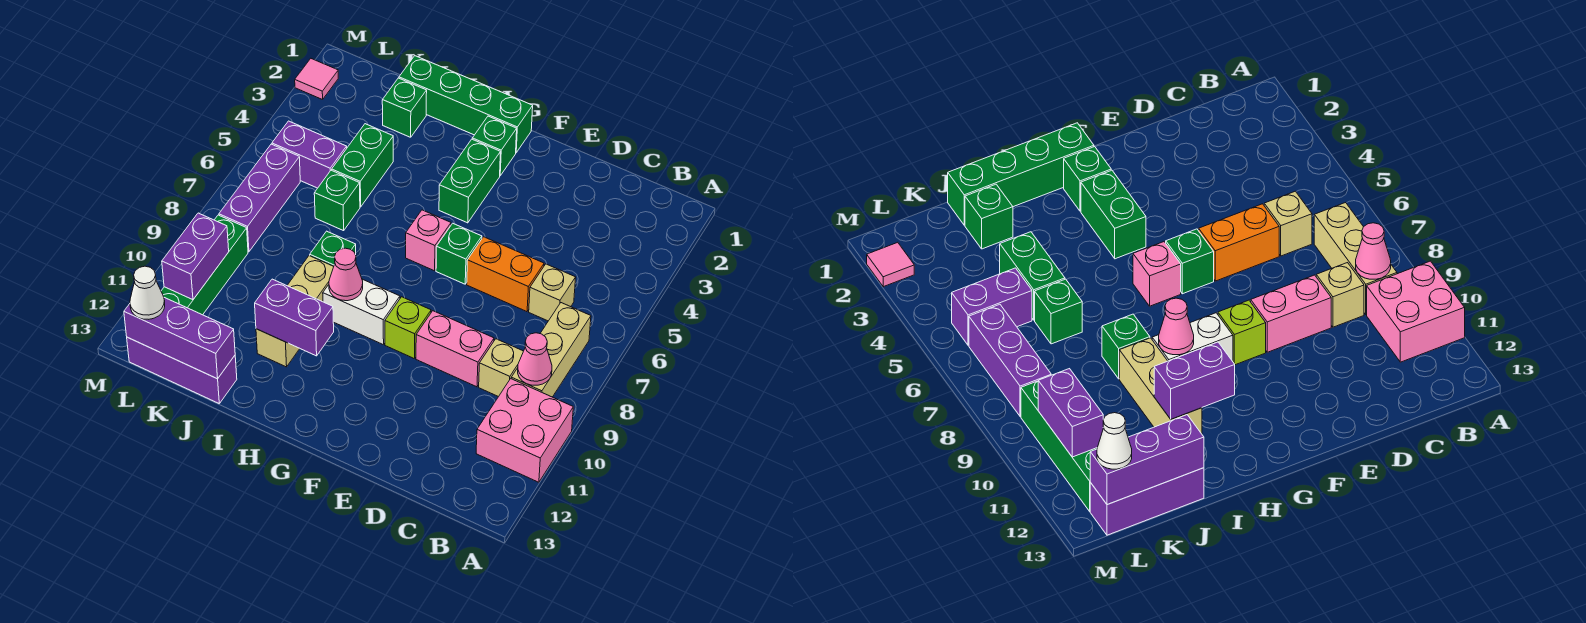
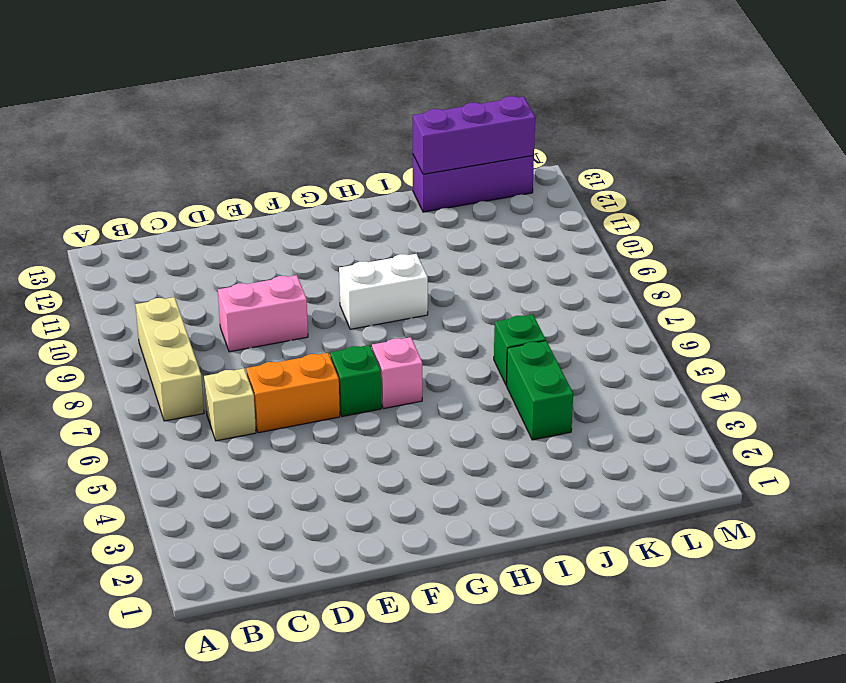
none -> pink brick A10:B11 level 1
none -> tan brick C9 level 1
none -> lime brick F9 level 1

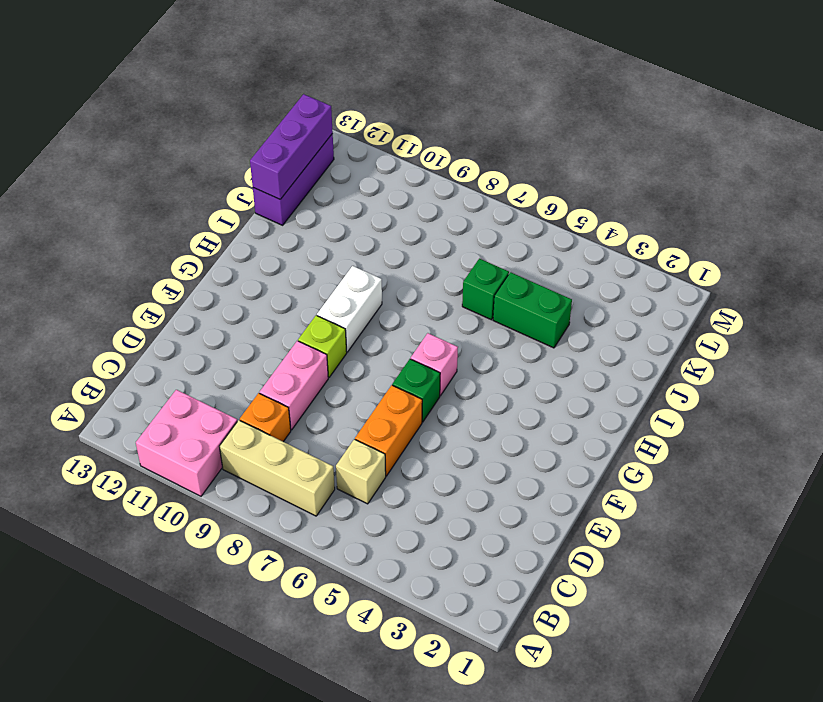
orange brick C9 level 1 -> tan brick C9 level 1
none -> green brick G1:J1 level 1
none -> green brick G2 level 1
none -> green brick G3:G4 level 1

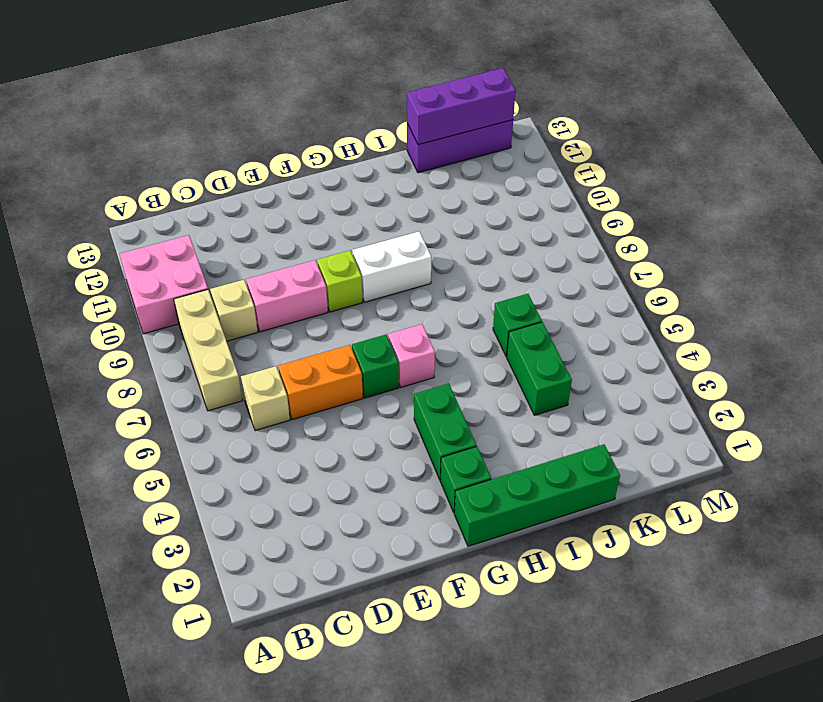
none -> green brick I8 level 1
none -> tan brick I9:I11 level 1
none -> green brick J2 level 1

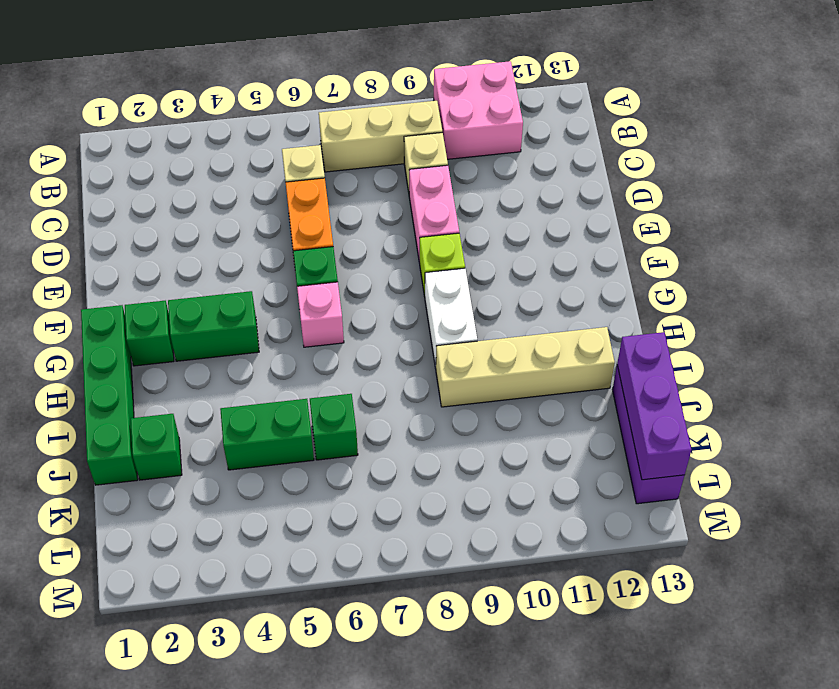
tan brick I9:I12 level 1 -> tan brick I9:I11 level 1
none -> green brick I8 level 1
none -> purple brick K5:L5 level 1
none -> purple brick L6:L8 level 1

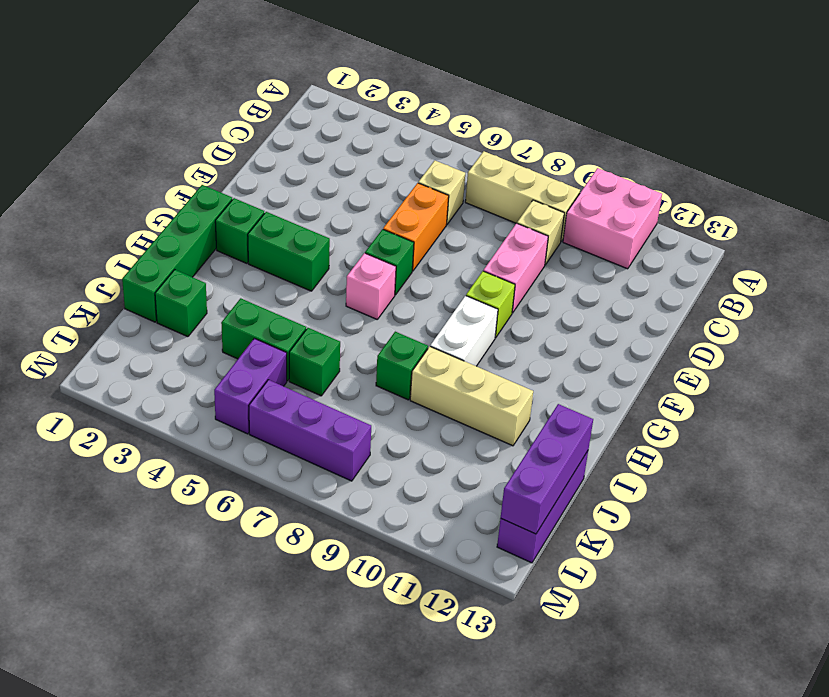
none -> green brick L9:L12 level 1
none -> pink tile M2 level 1
none -> pink cone B9 level 2

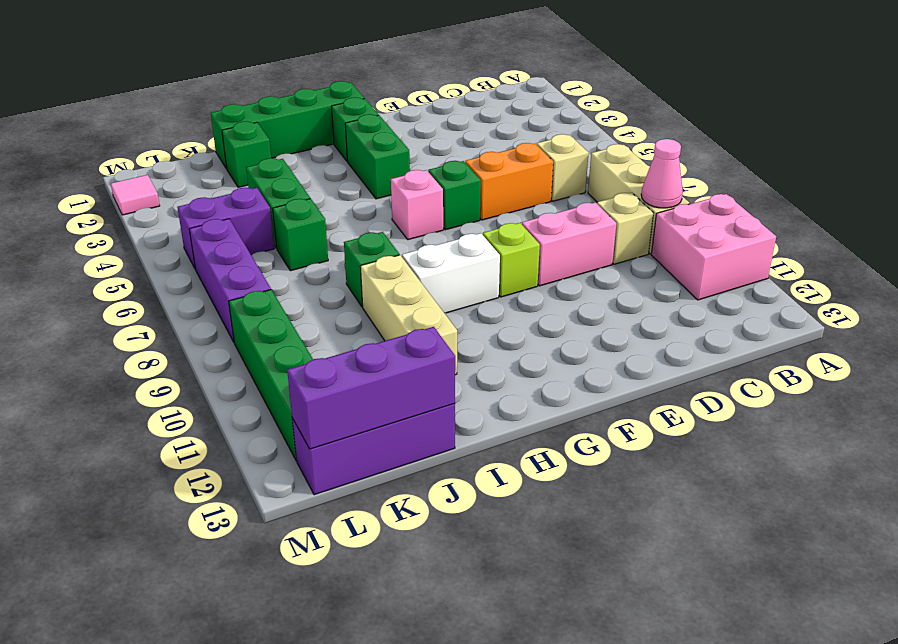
none -> pink cone H9 level 2
none -> purple brick H11:I11 level 2
none -> purple brick L10:L11 level 2

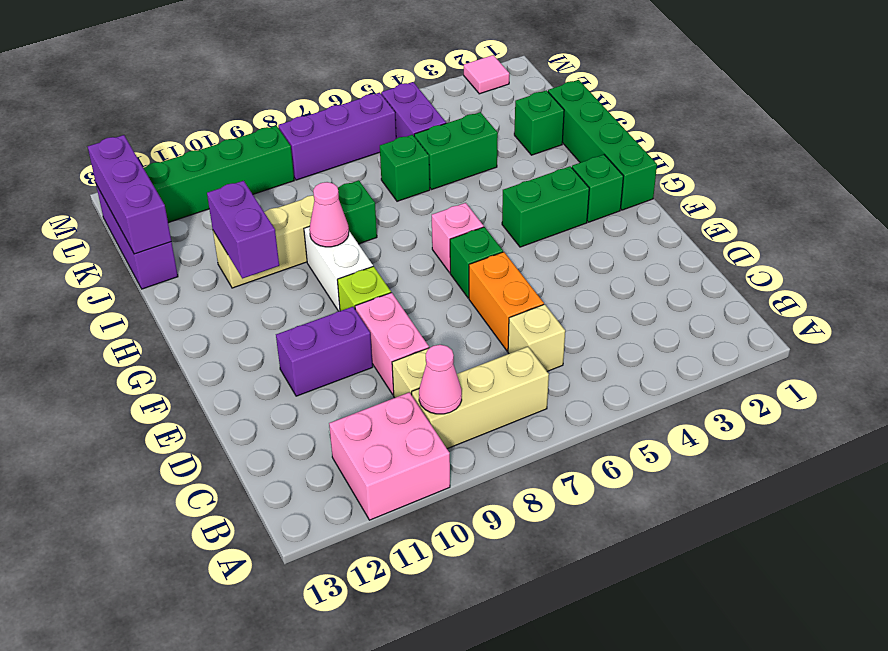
purple brick E10:E11 level 1 -> purple brick L10:L11 level 2
none -> white cone L13 level 3

